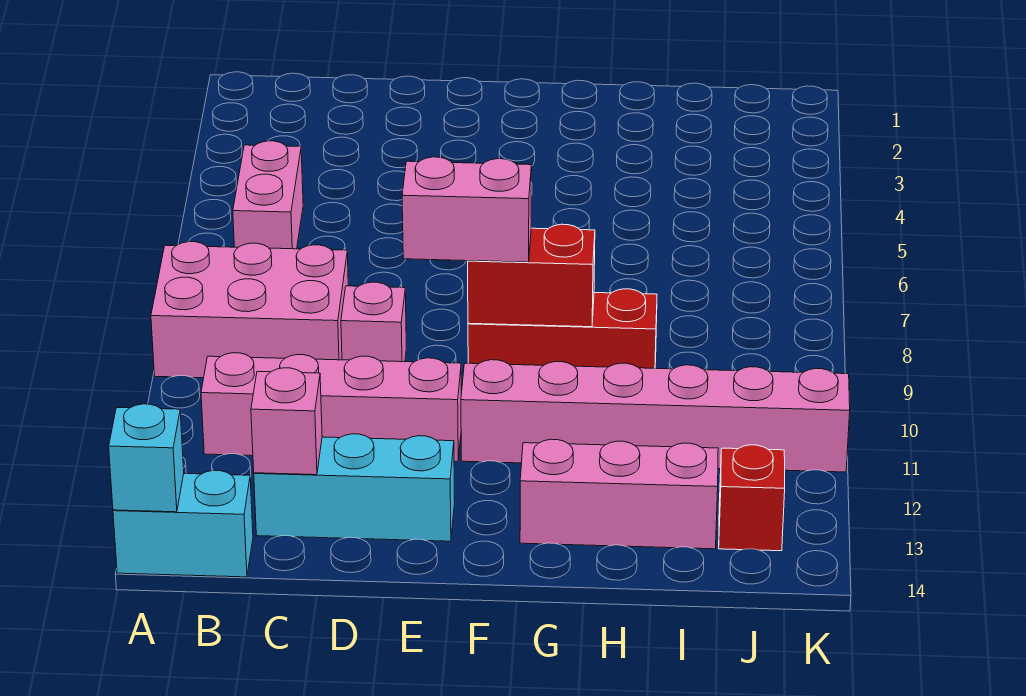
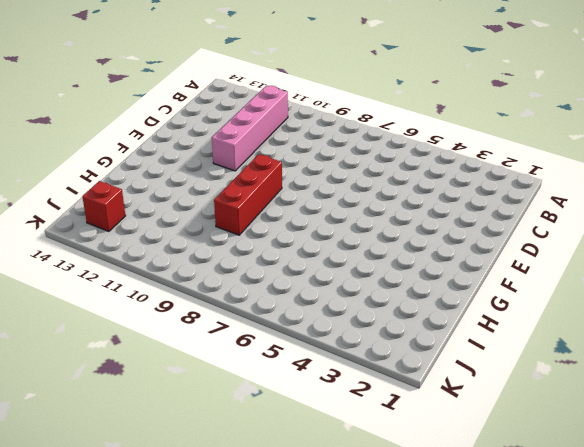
none -> pink brick A8:C9 level 1
none -> cyan brick A14:B14 level 1
none -> pink brick B5:B6 level 1

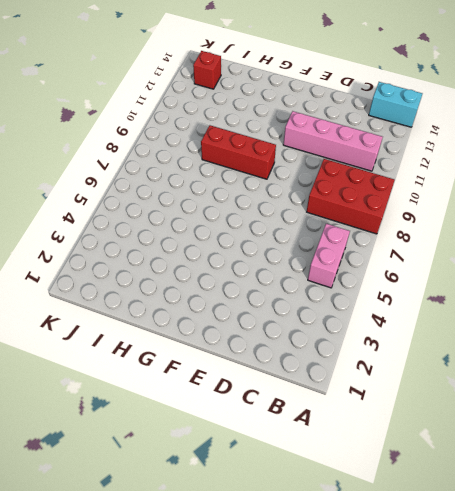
red brick A8:C9 level 1 -> pink brick A8:C9 level 1
none -> cyan brick C13:E13 level 1
none -> pink brick D9 level 1
none -> pink brick F11:K11 level 1

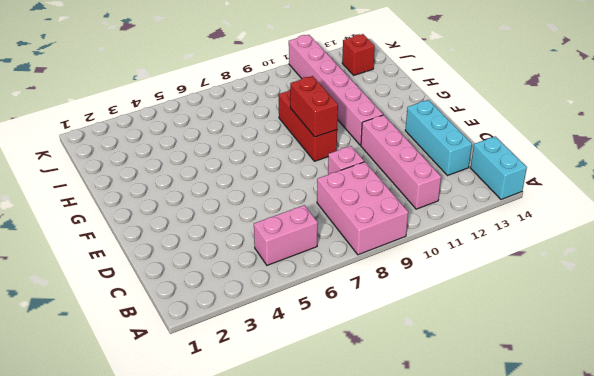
none -> pink brick G13:I13 level 1
none -> cyan brick A14 level 2
none -> pink brick C13 level 2

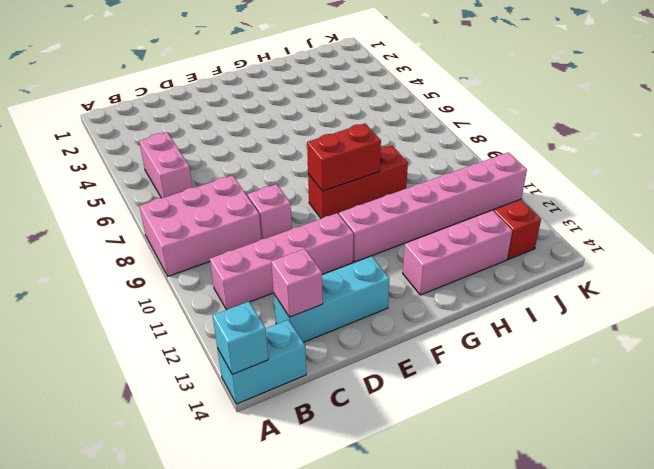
none -> pink brick E9:F9 level 3

